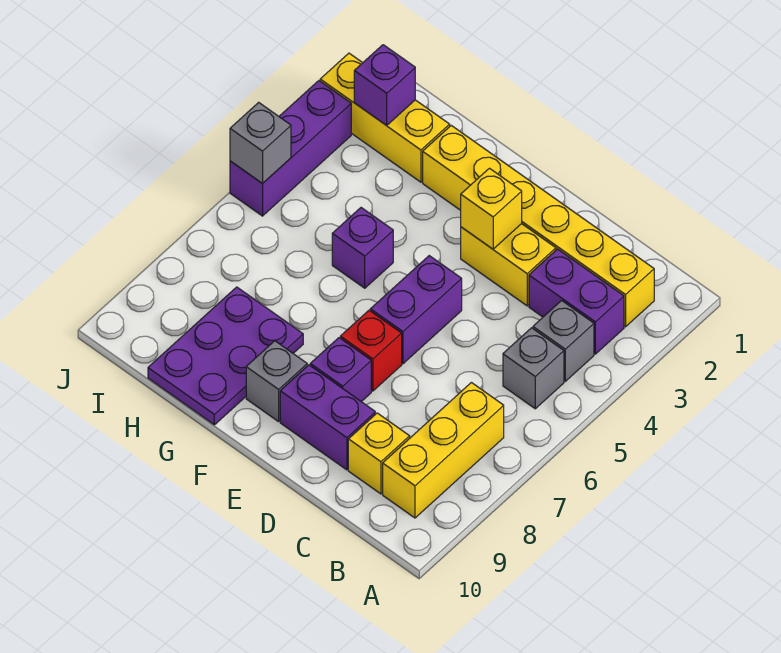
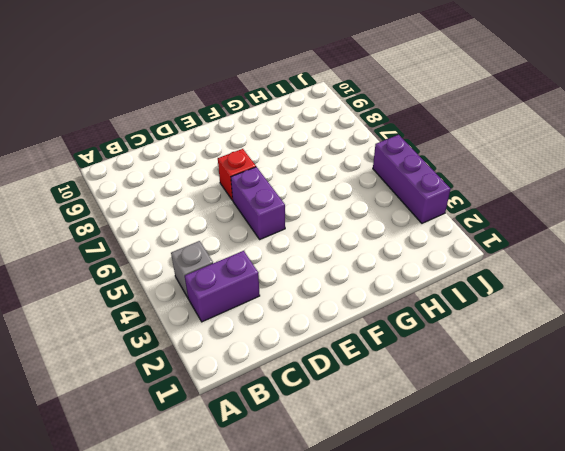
none -> yellow brick B2:G2 level 1
none -> grey brick B5 level 1
none -> yellow brick B7:B9 level 1

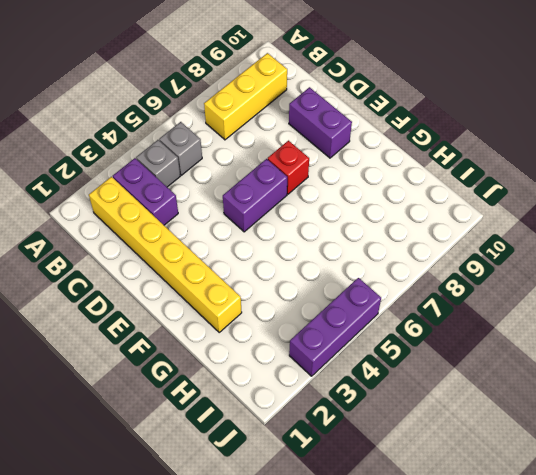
none -> yellow brick C9 level 1
none -> yellow brick D3:E3 level 1
none -> purple brick E8 level 1

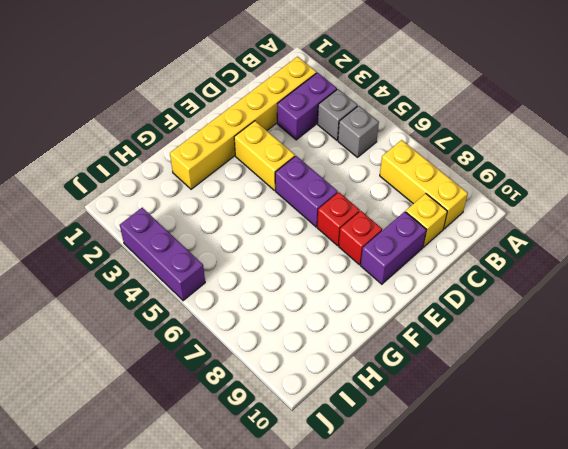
yellow brick E3:E4 level 1 -> yellow brick D3:E3 level 1
red brick E8 level 1 -> purple brick E8 level 1
none -> grey brick F9 level 1
none -> purple brick G5 level 1
none -> purple plate G8:H10 level 1

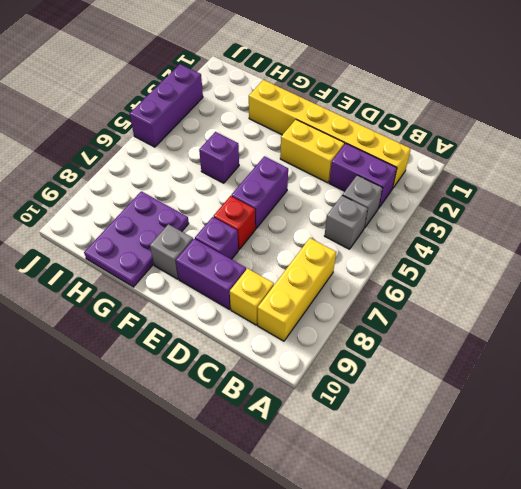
none -> yellow brick H2:J2 level 1
none -> yellow brick E3 level 2
none -> purple brick I2 level 2

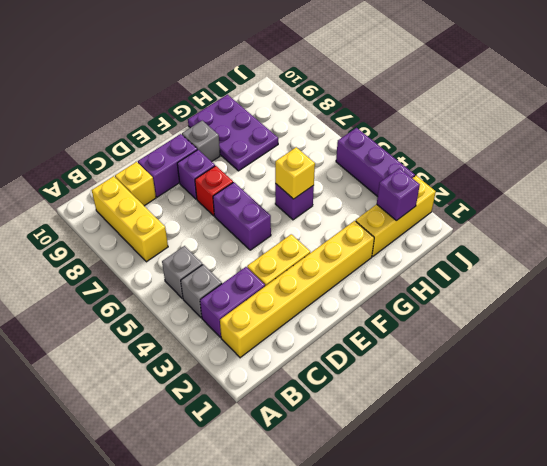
yellow brick G5 level 2 -> yellow brick E3 level 2
none -> grey brick J5 level 2

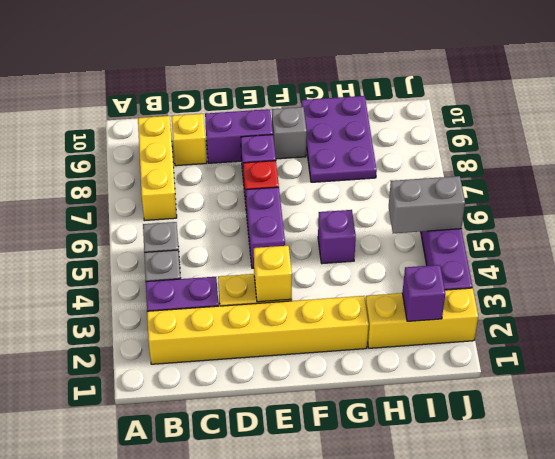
grey brick I5:J5 level 2 -> grey brick J5 level 2

